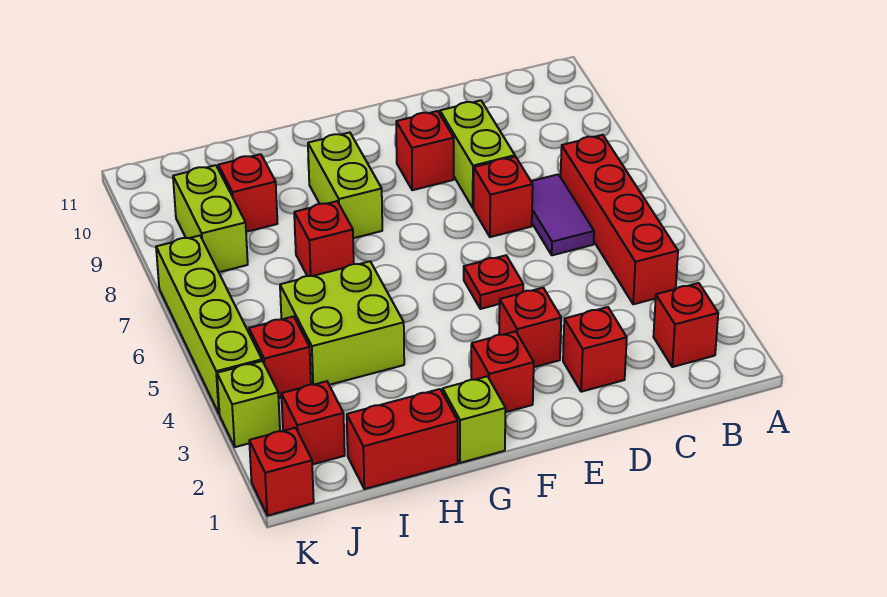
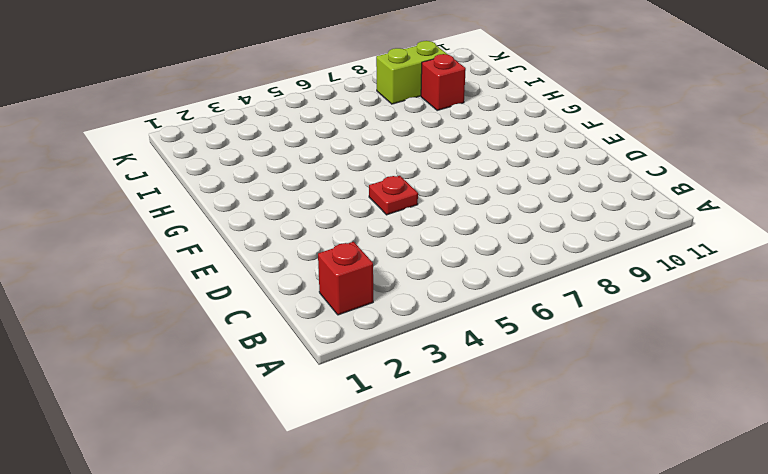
none -> red brick B4:B7 level 1
none -> purple tile C6:C7 level 1
none -> red brick D2 level 1

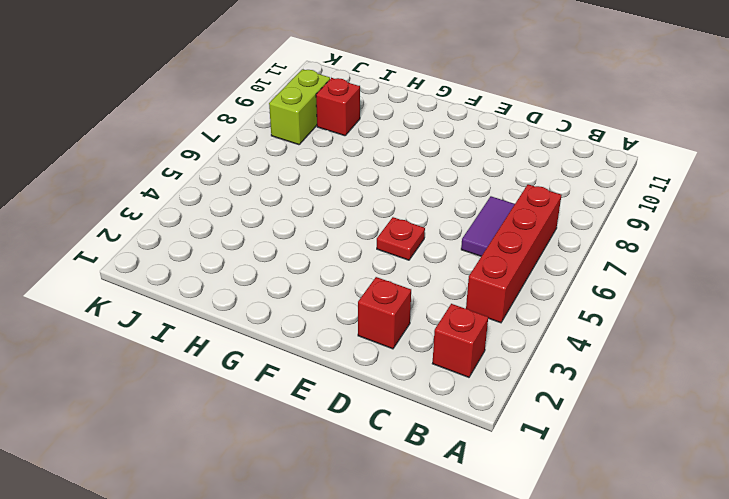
none -> red brick D7 level 1
none -> lime brick D8:D9 level 1
none -> red brick E3 level 1

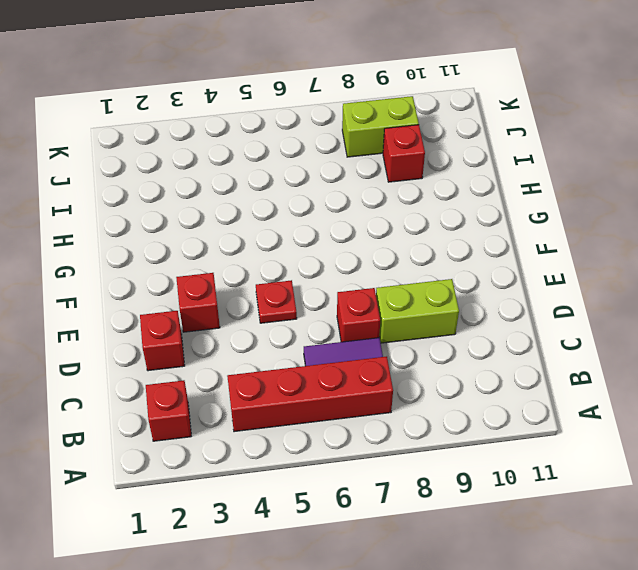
none -> red brick E9 level 1
none -> red brick F2 level 1
none -> lime brick G1 level 1

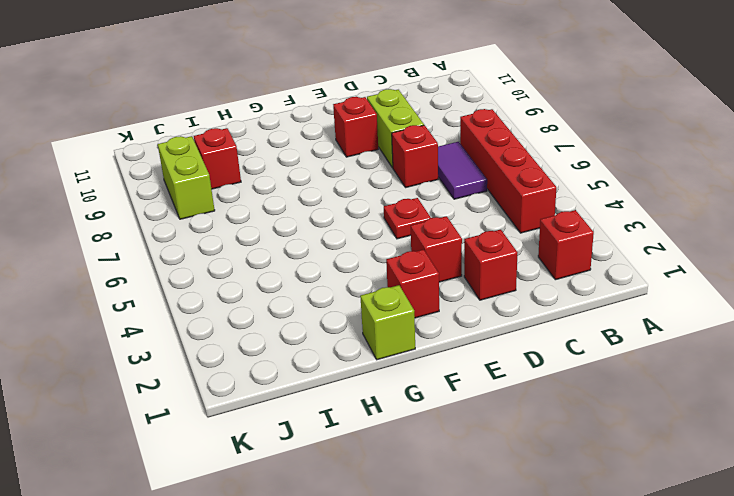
none -> lime brick G8:G9 level 1
none -> red brick H1:I1 level 1
none -> lime brick H4:I5 level 1

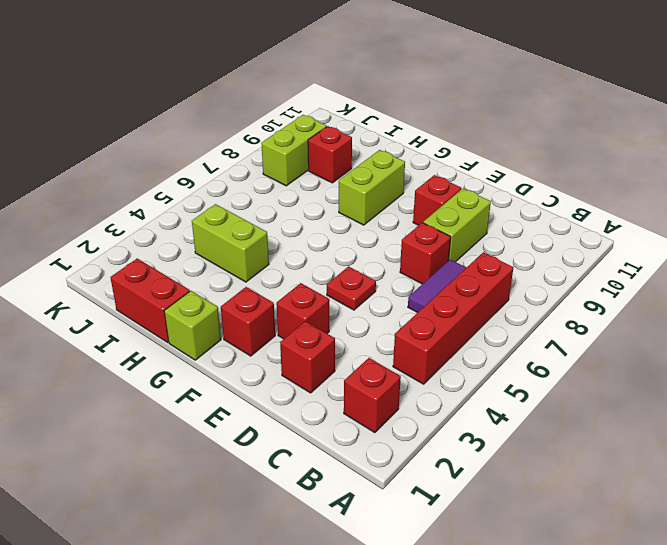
lime brick H4:I4 level 1 -> lime brick H4:I5 level 1
none -> red brick H7 level 1
none -> red brick J2 level 1
none -> red brick J4 level 1

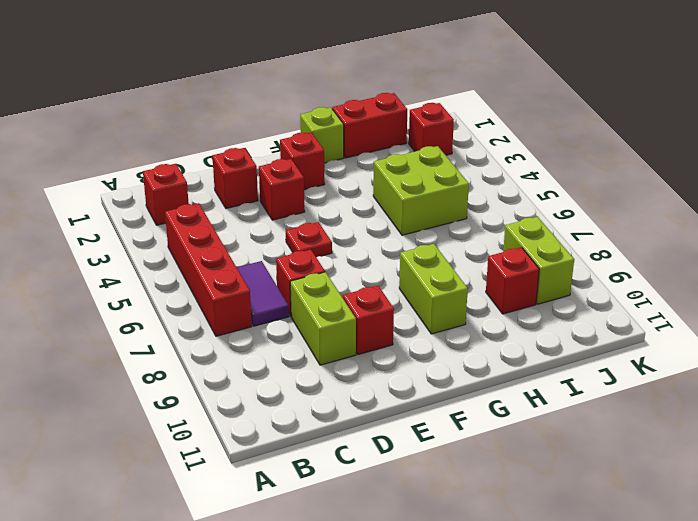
none -> red brick H7 level 1
none -> red brick J4 level 1
none -> red brick K1 level 1

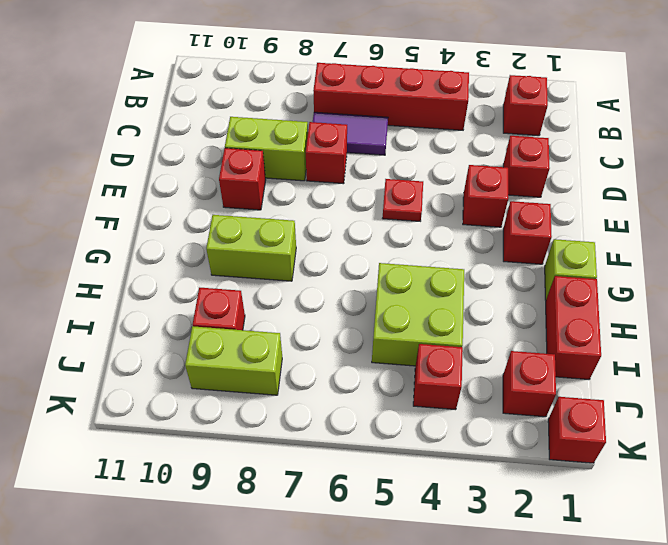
none -> red brick H7 level 1
none -> lime brick K3 level 1
none -> lime brick K4:K7 level 1

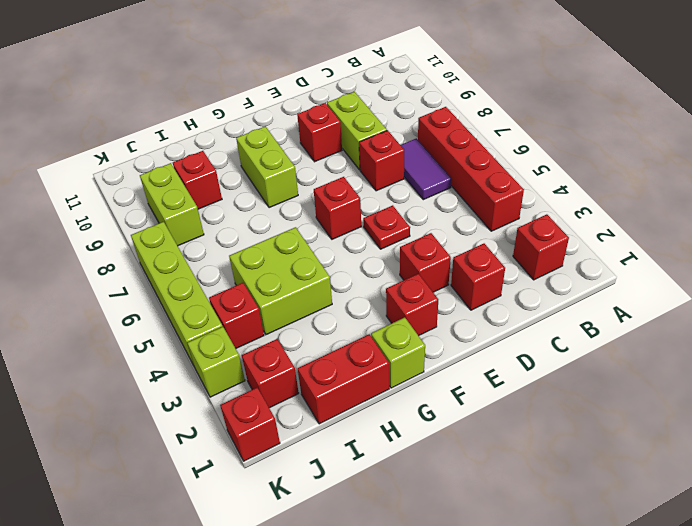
red brick F6 level 1 -> red brick H7 level 1

